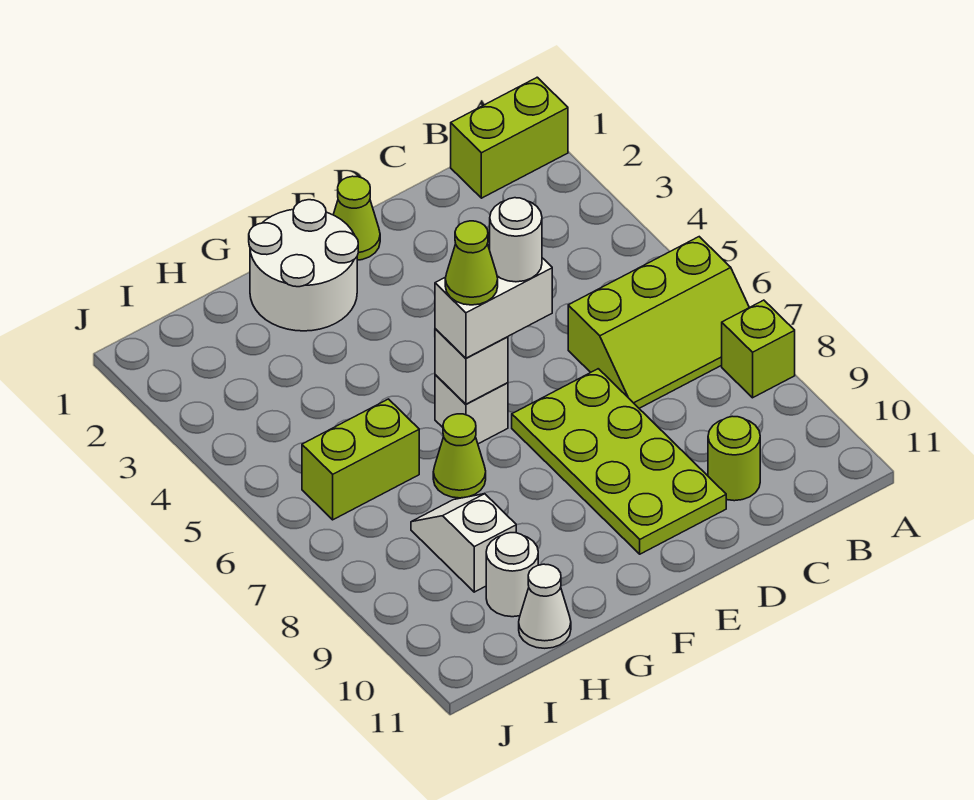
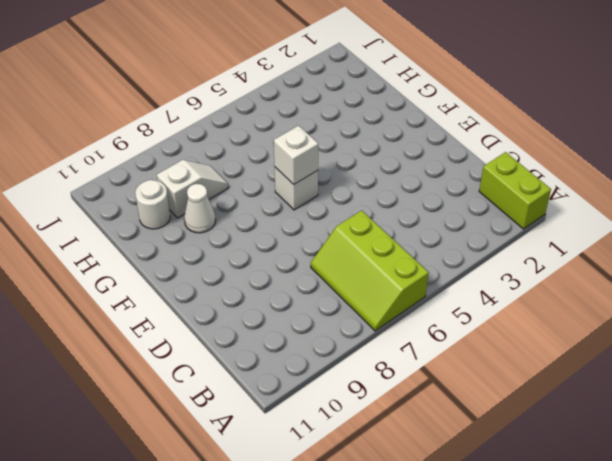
white cone G9 level 1 -> white cone H11 level 1
none -> lime brick A8 level 1
none -> lime round brick C10 level 1
none -> lime plate D7:E10 level 1

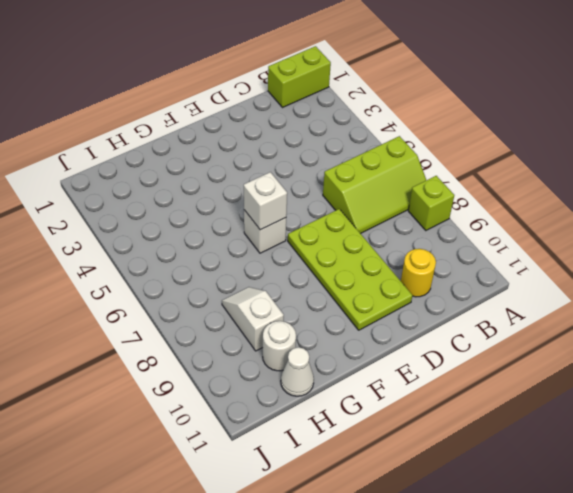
yellow round brick C10 level 1 -> lime round brick C10 level 1
none -> lime cone E1 level 1
none -> white round brick F1:G2 level 1
none -> lime cone G7 level 1

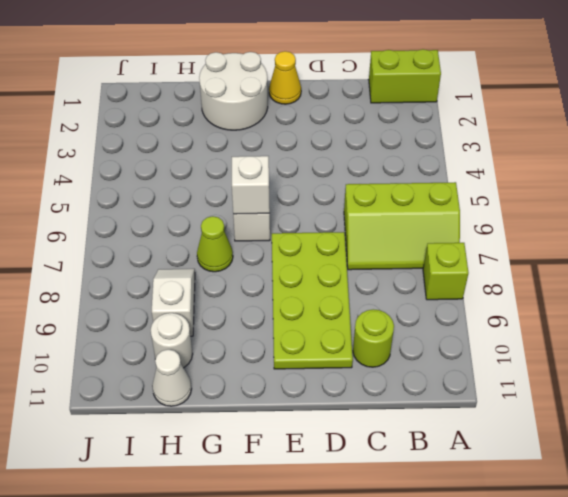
yellow cone E1 level 1 -> lime cone E1 level 1
none -> lime brick H6:I6 level 1
none -> white brick E6:F6 level 3
none -> white round brick E6 level 4

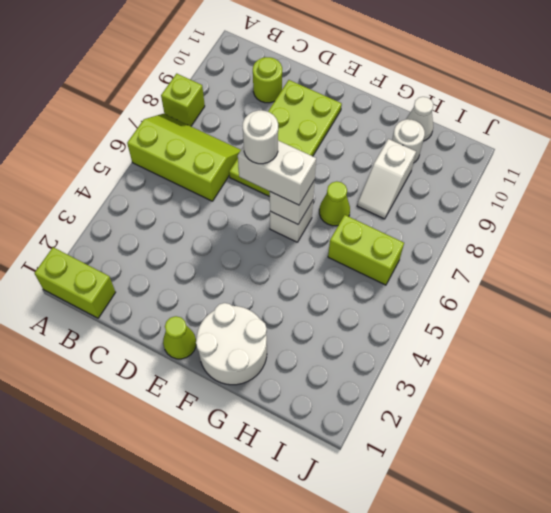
none -> lime cone F6 level 4

